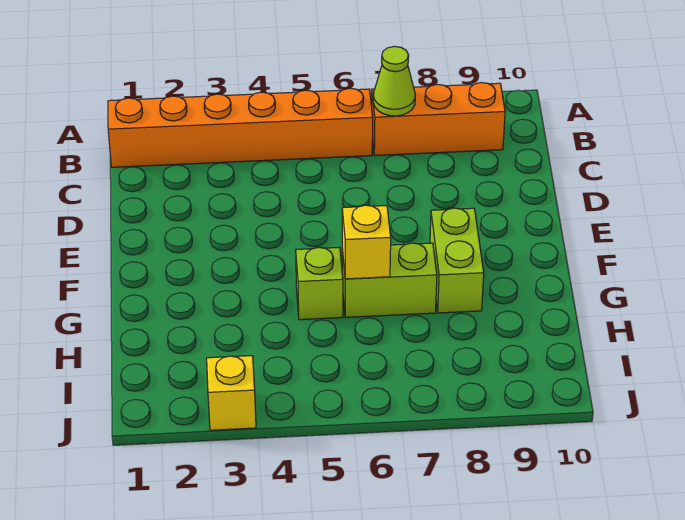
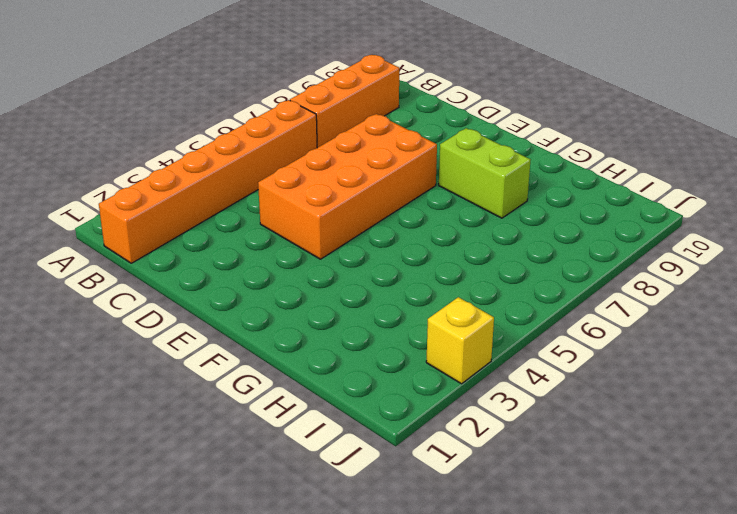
orange brick D4:E7 level 1 -> none
none -> lime brick G5 level 1
none -> lime brick G6:G7 level 1

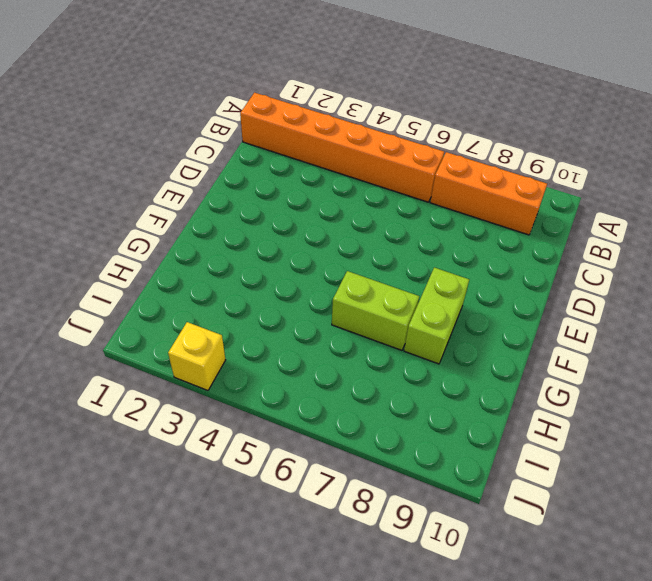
none -> lime brick G5 level 1
none -> lime cone B7 level 2

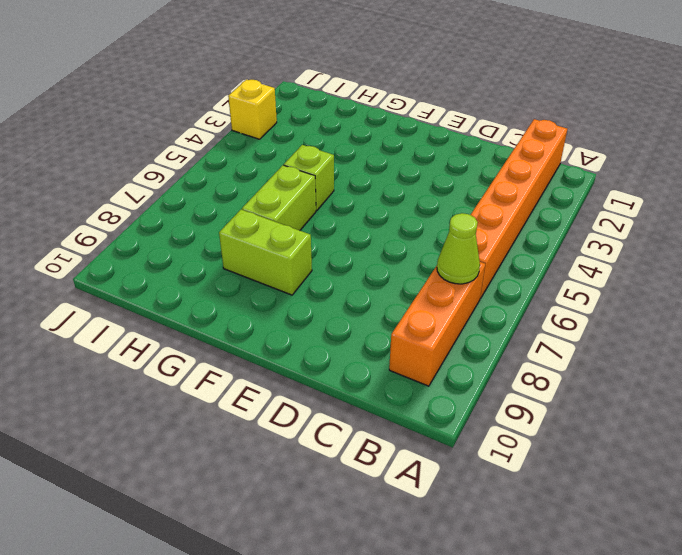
none -> yellow brick G6 level 2

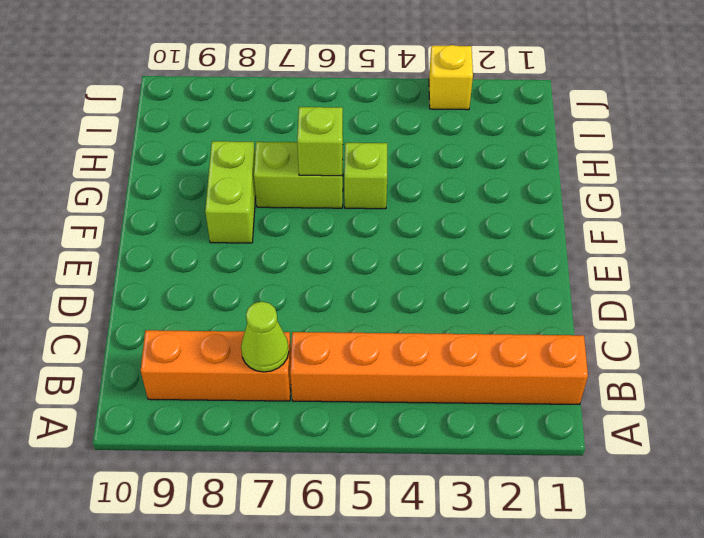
lime brick G6 level 2 -> yellow brick G6 level 2

